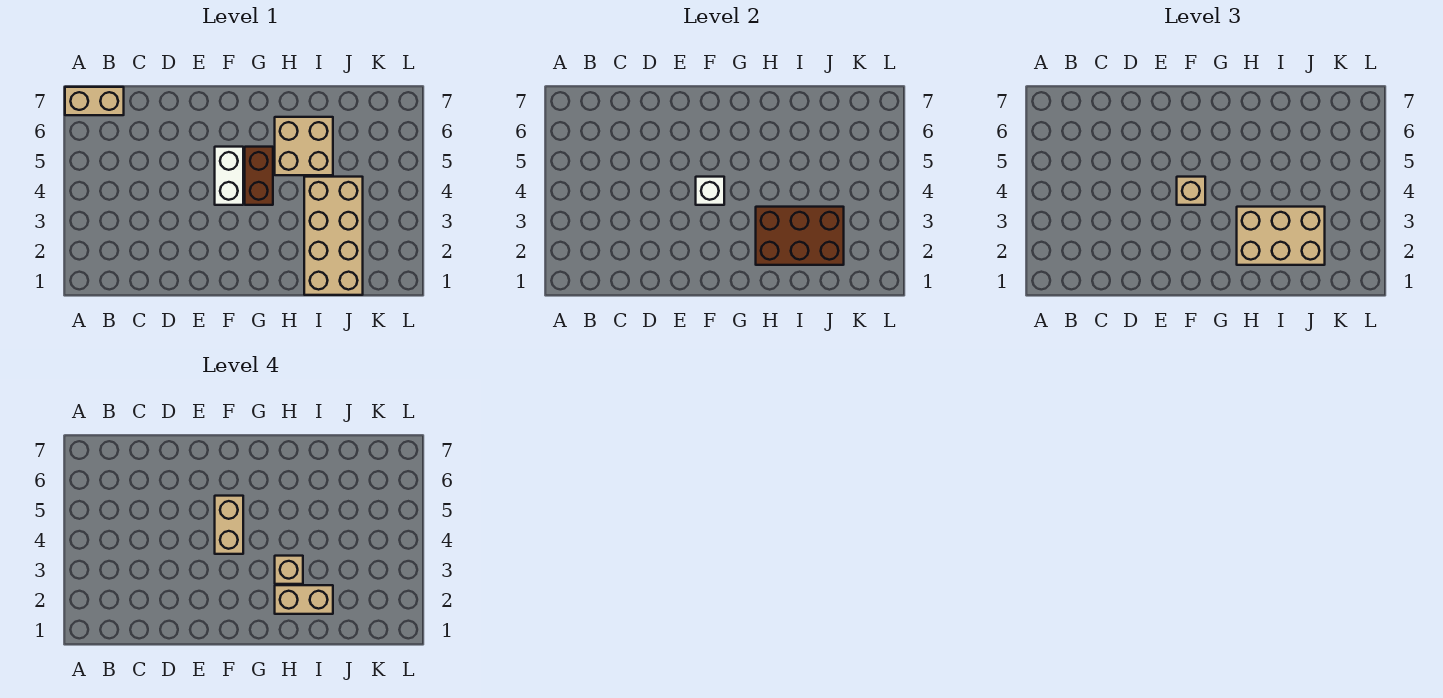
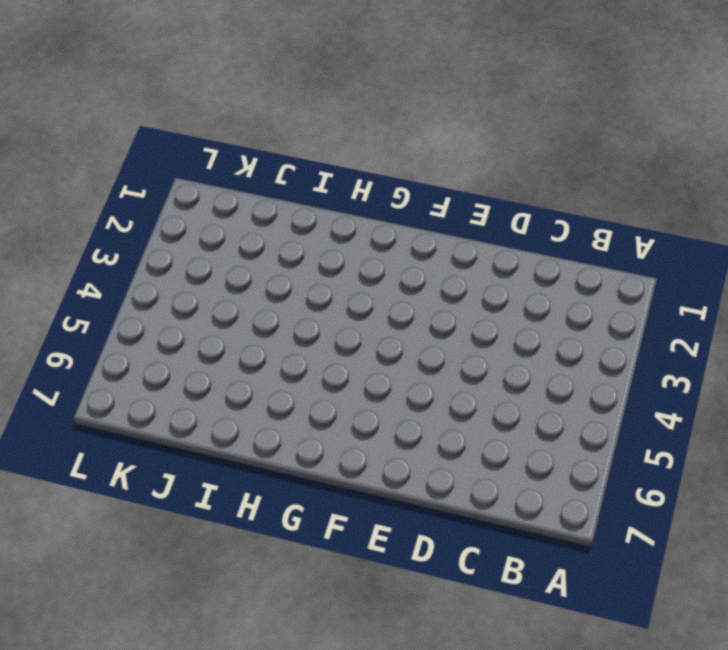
none -> tan brick A7:B7 level 1
none -> white brick F4:F5 level 1
none -> brown brick G4:G5 level 1

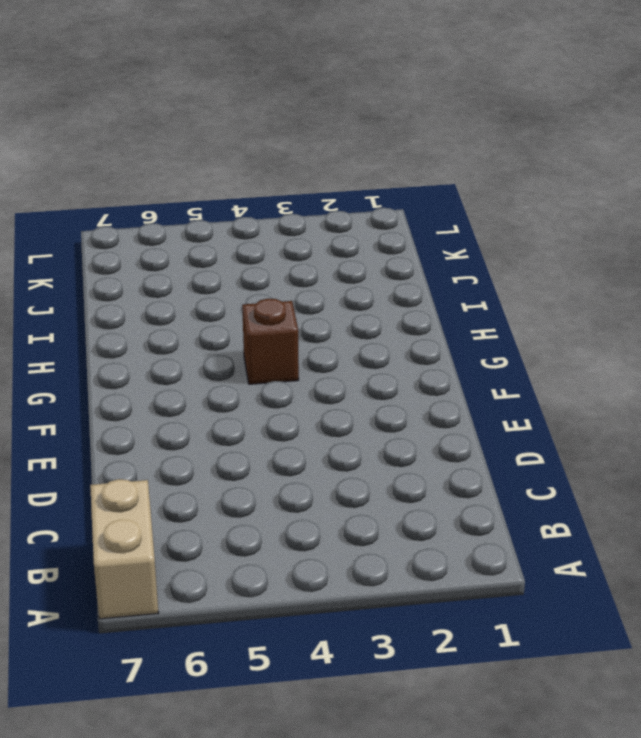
brown brick G4 level 1 -> brown brick G4:G5 level 1
none -> white brick F4:F5 level 1
none -> tan brick H5:I6 level 1
none -> tan brick I1:J4 level 1

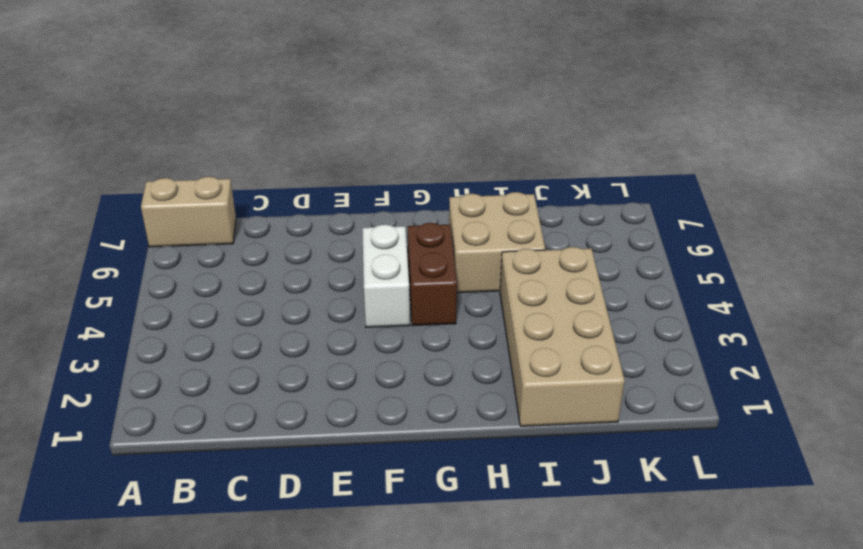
none -> white brick F4 level 2
none -> brown brick H2:J3 level 2
none -> tan brick F4 level 3

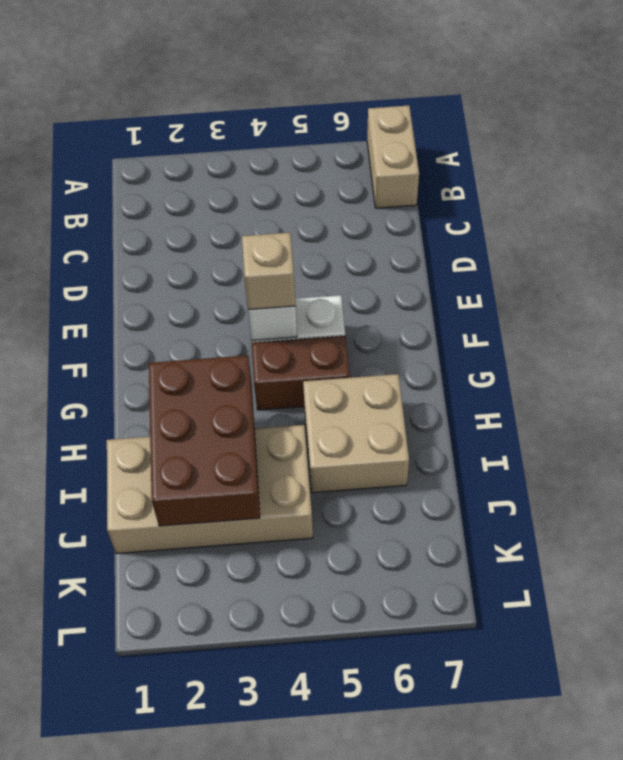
none -> tan brick H2:J3 level 3
none -> tan brick F4:F5 level 4
none -> tan brick H2:I2 level 4

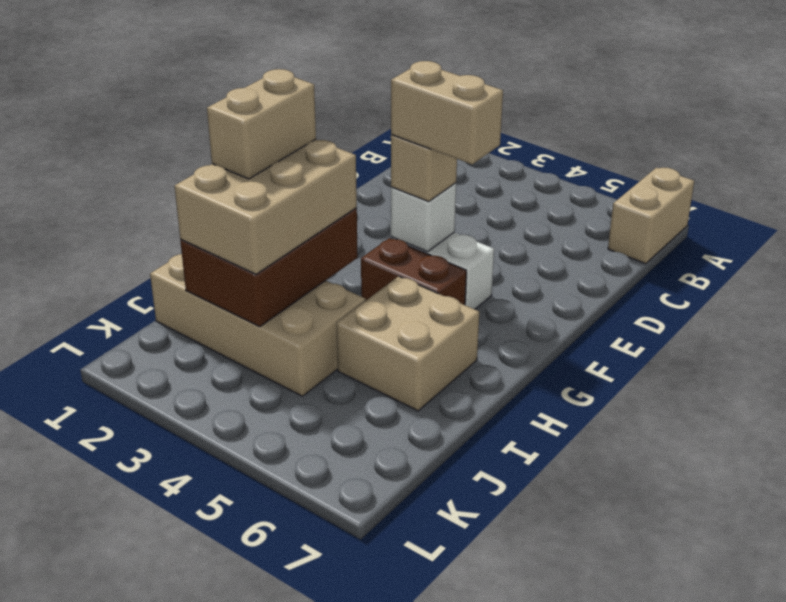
none -> tan brick H3 level 4

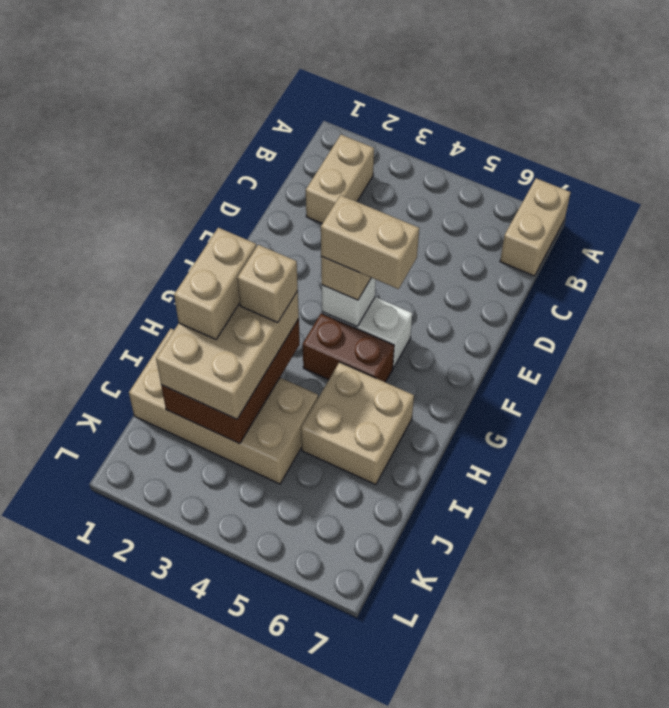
tan brick B2:C2 level 1 -> none

